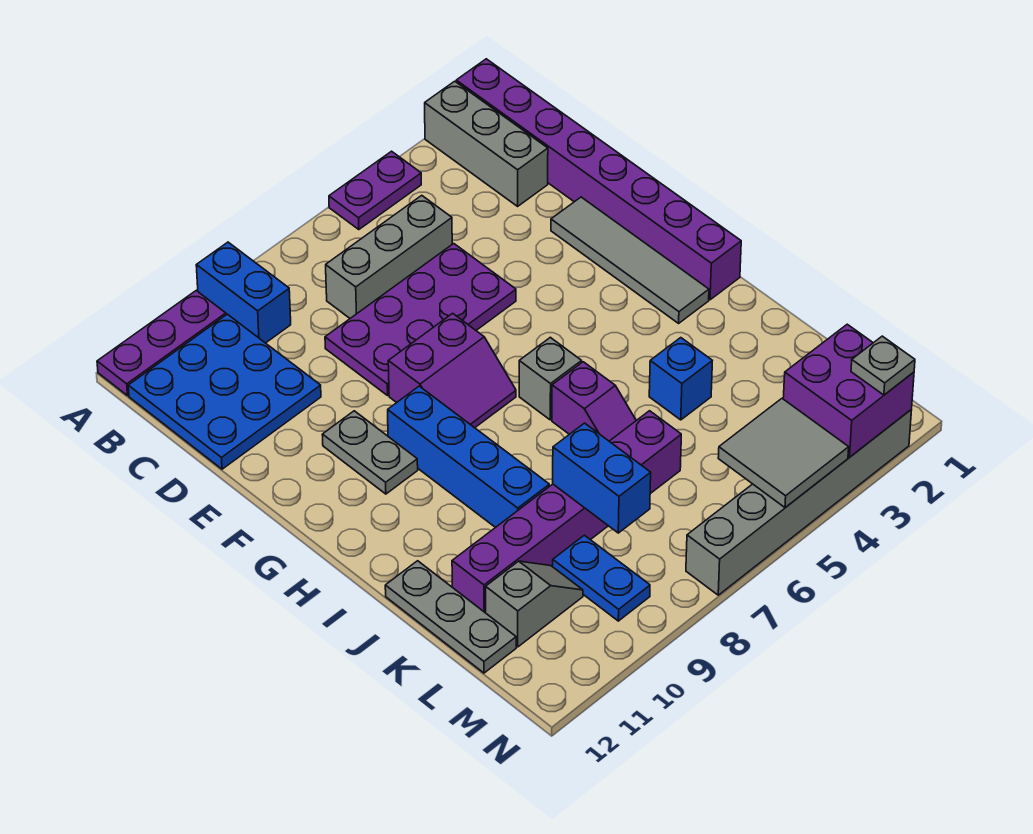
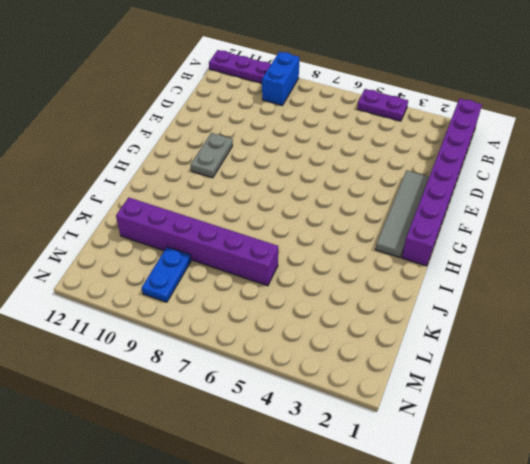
none -> grey brick A2:C2 level 1
none -> blue plate B10:D12 level 1
none -> grey brick C5:C7 level 1

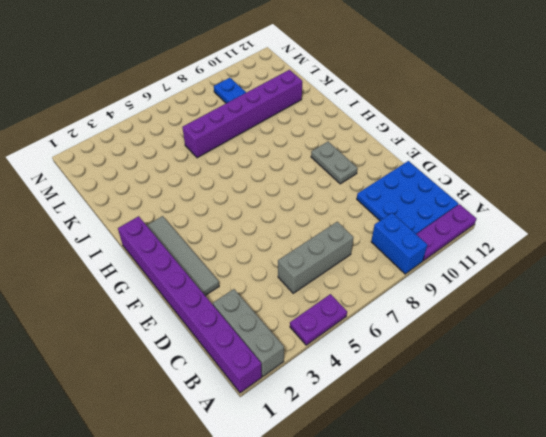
none -> purple plate D5:E8 level 1
none -> purple slope F7:G8 level 1 top F
none -> blue brick G9:J9 level 1

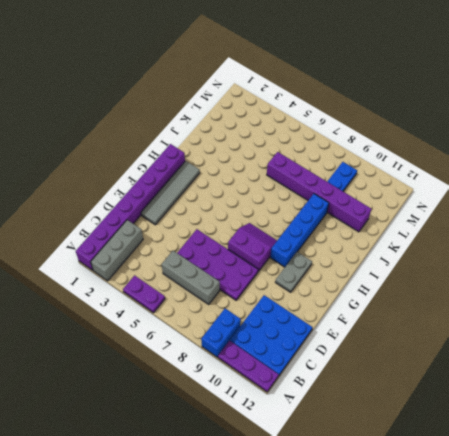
none -> grey brick H6 level 1
none -> purple slope I6:J6 level 1 top I
none -> blue brick J4 level 1

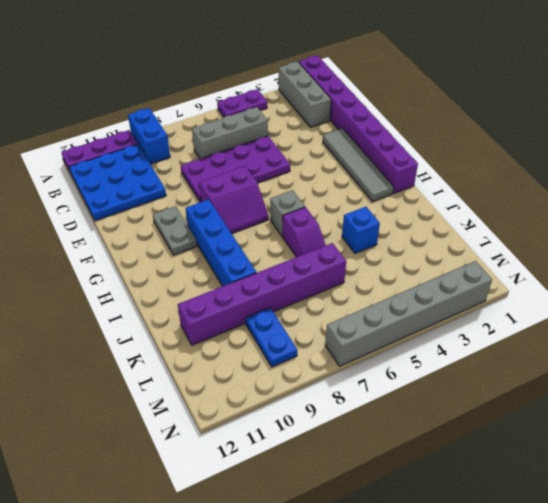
none -> grey plate J12:L12 level 1
none -> grey slope L10:L11 level 1 top 11
none -> blue brick K8:L8 level 2

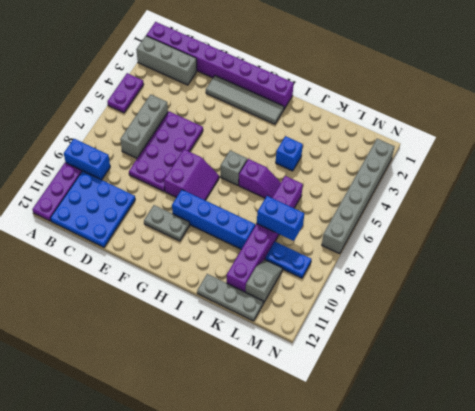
none -> purple brick M2:N3 level 2
none -> grey tile M4:N5 level 2
none -> grey plate N2 level 3

